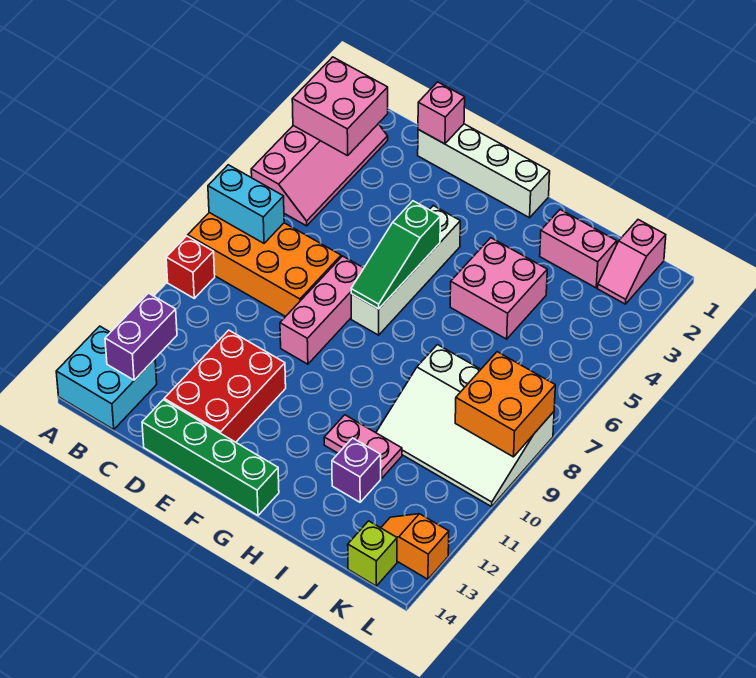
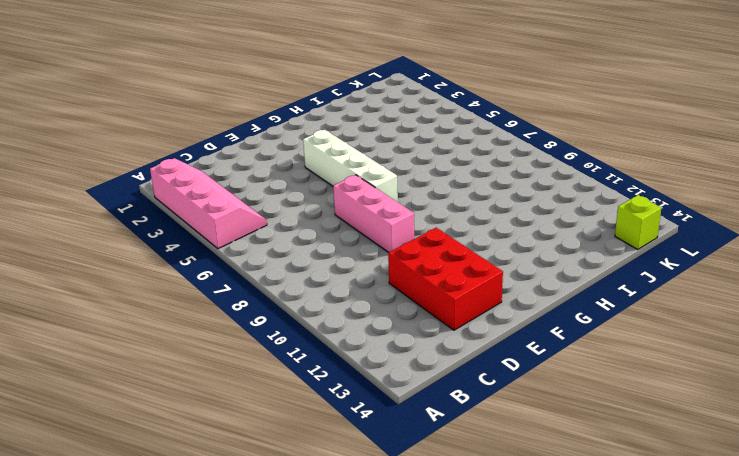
none -> orange brick A7:D8 level 1
none -> red brick A9 level 1
none -> cyan brick A13:B14 level 1

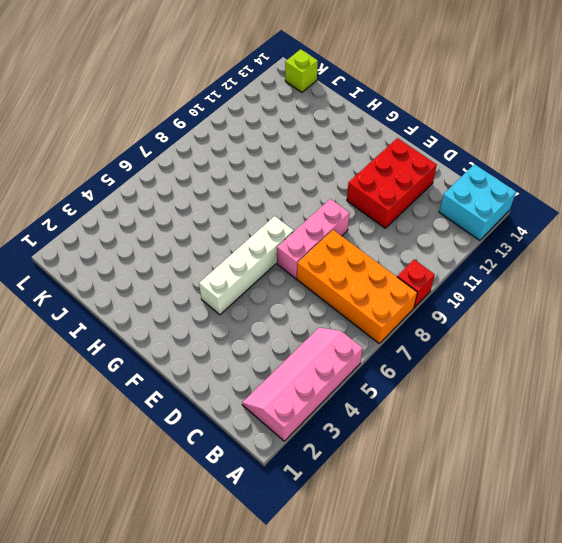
none -> white brick D1:G1 level 1
none -> green brick D14:G14 level 1
none -> pink brick H4:I5 level 1

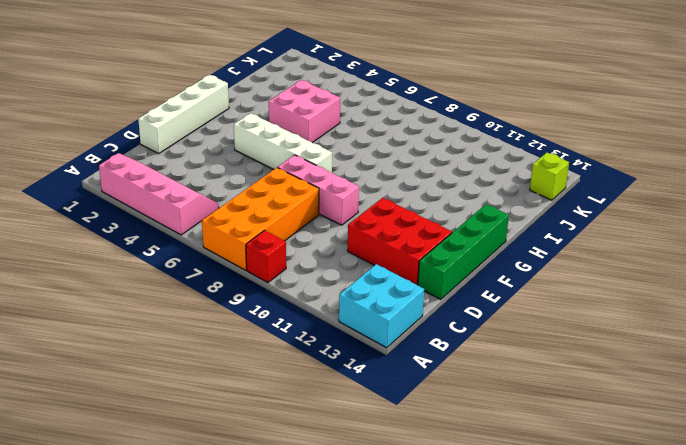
none -> pink plate H11:I11 level 1
none -> pink brick I2:J2 level 1
none -> white slope I8:L10 level 1 top 8

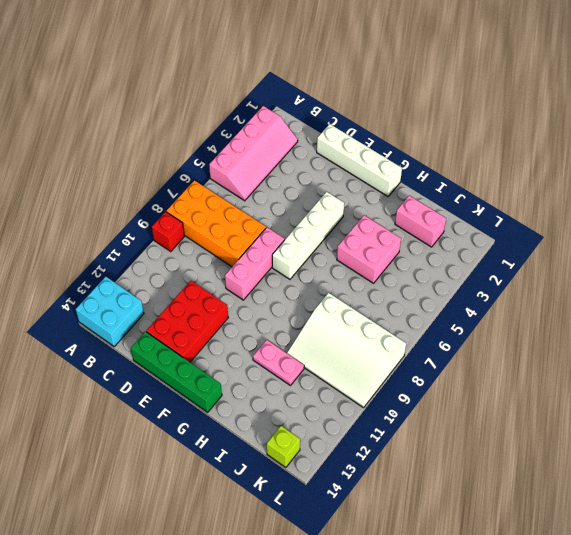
none -> purple brick I12 level 1
none -> pink slope K1:K2 level 1 top 1
none -> orange slope K13:L13 level 1 top L

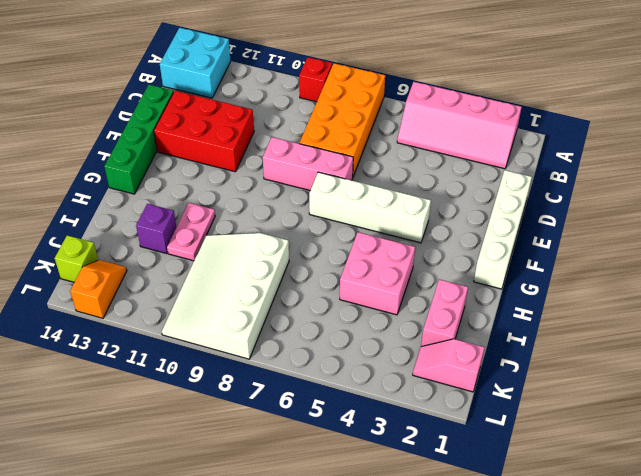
none -> pink brick A2:B3 level 2
none -> cyan brick A7:B7 level 2
none -> purple brick B12:B13 level 2

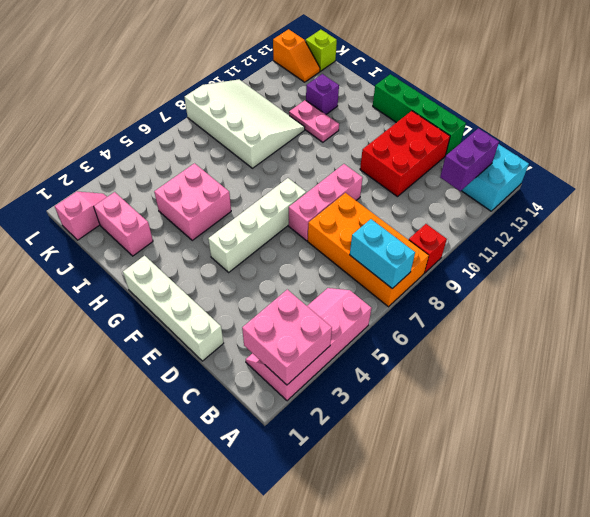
none -> pink brick D1 level 2
none -> green slope F5:F7 level 2 top 5
none -> orange brick K8:L9 level 2

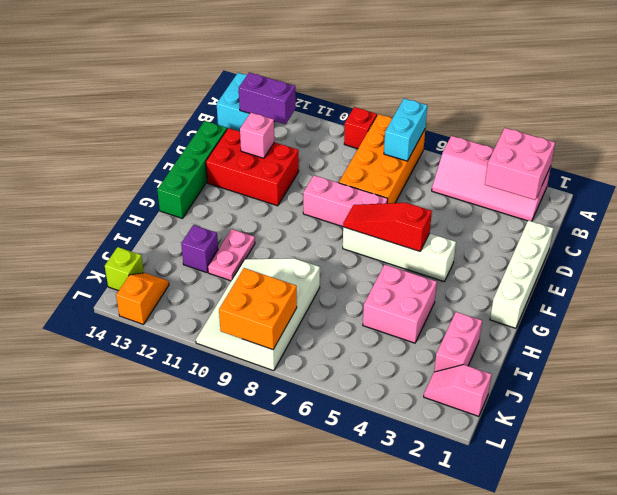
pink brick D12 level 2 -> pink brick D1 level 2
red slope F5:F7 level 2 top 5 -> green slope F5:F7 level 2 top 5

